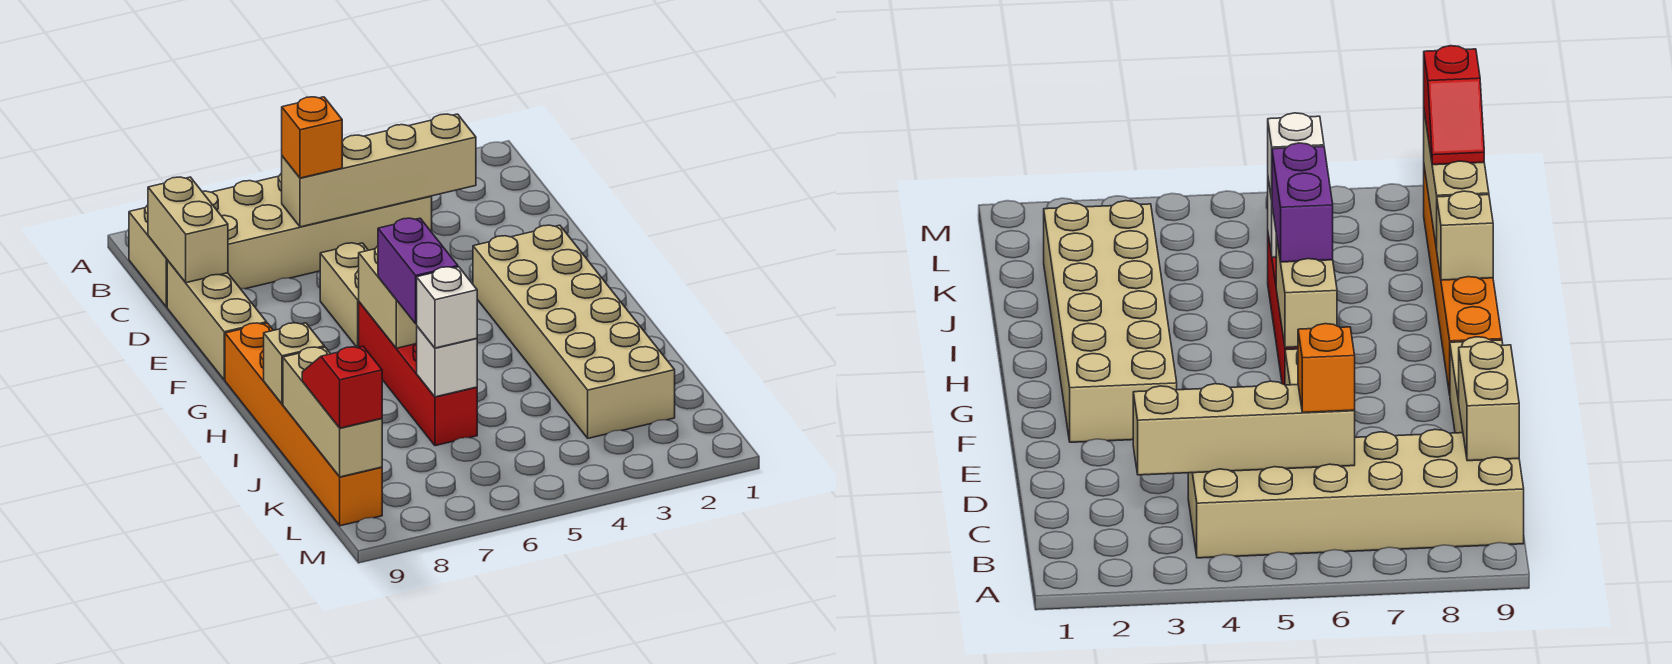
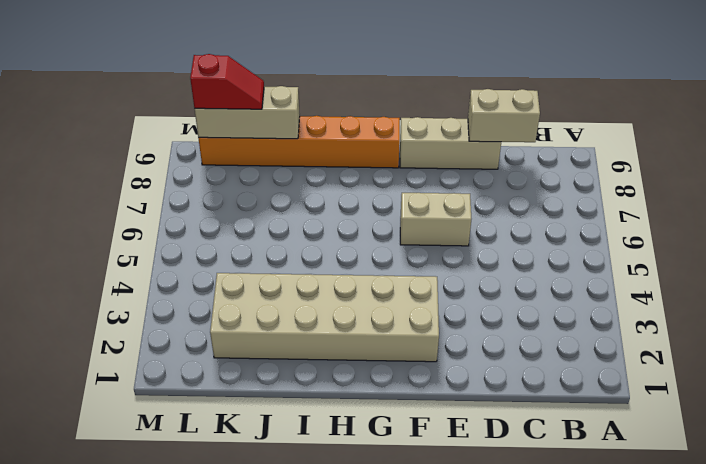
none -> tan brick B4:C9 level 1
none -> red brick G6:J6 level 1
none -> tan brick C3:C6 level 2

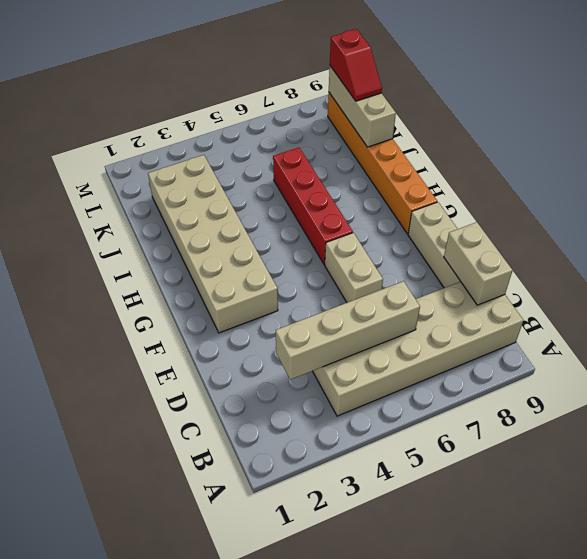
none -> tan brick G6:H6 level 2
none -> tan brick I9 level 2
none -> white brick J6 level 2

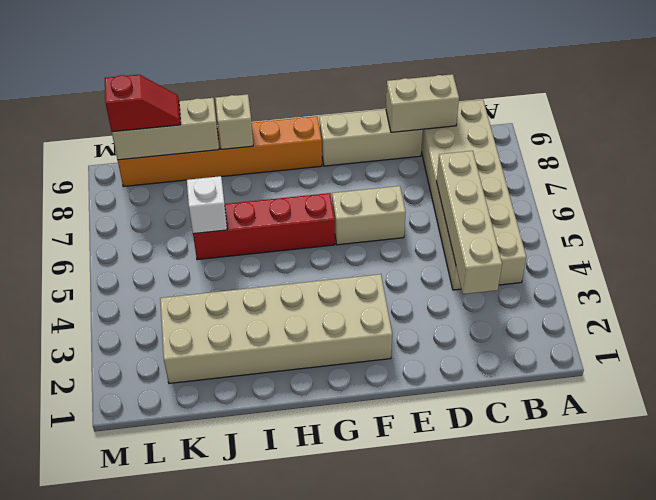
none -> tan brick G6:H6 level 2
none -> orange brick C6 level 3
none -> purple brick H6:I6 level 3

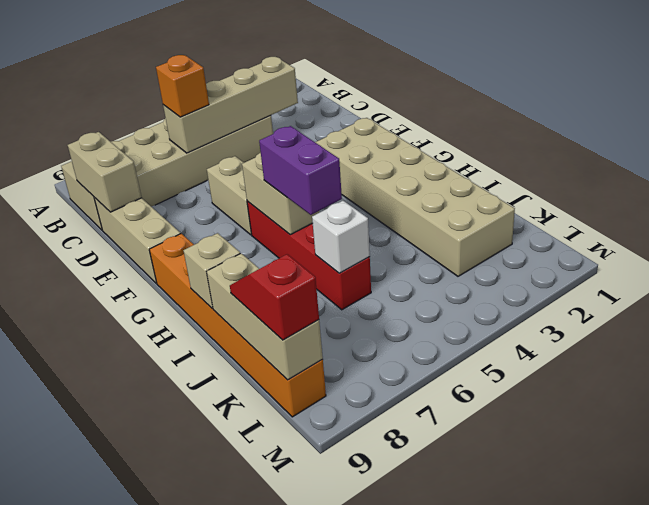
none -> white brick J6 level 3

